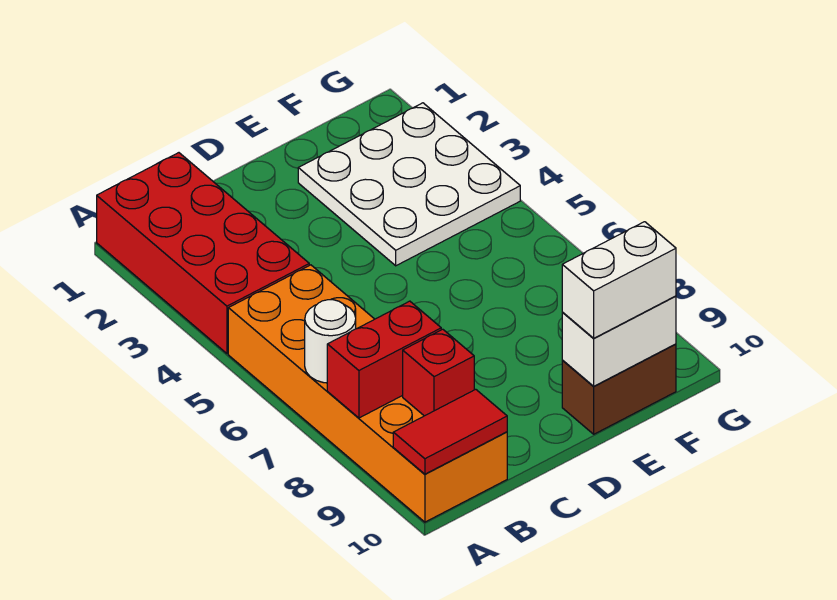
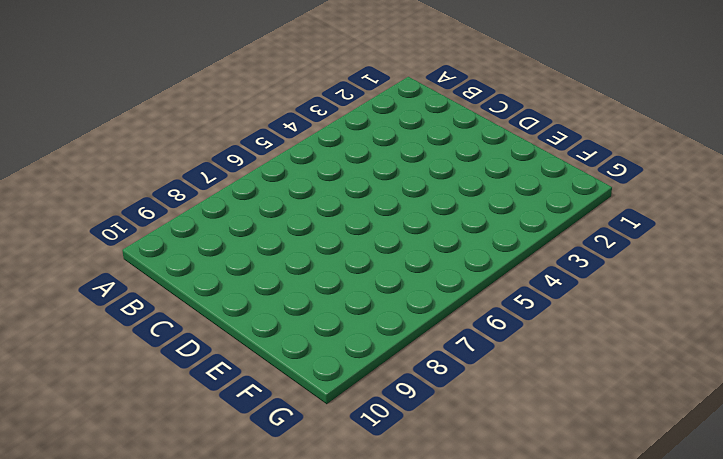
none -> red brick A1:B4 level 1
none -> orange brick A5:B10 level 1

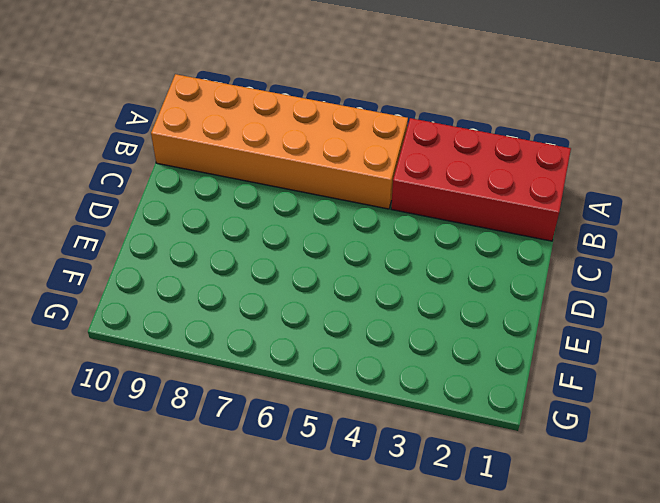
none -> white plate E2:G4 level 1
none -> brown brick E10:F10 level 1

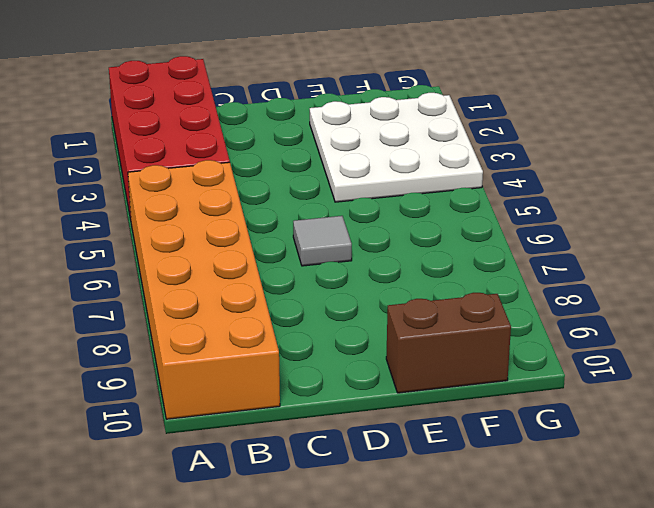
grey tile D6 level 1 -> none
none -> white round brick A7 level 2
none -> red brick A8:B8 level 2

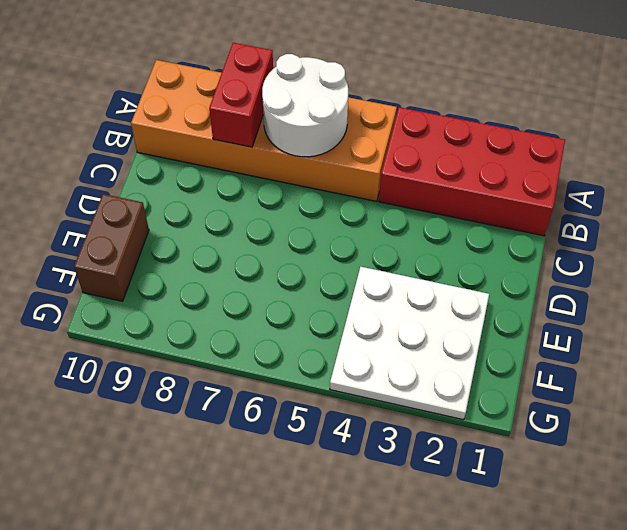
white round brick A6:B7 level 2 -> white round brick A7 level 2
none -> red tile A10:B10 level 2
none -> red brick B9 level 2

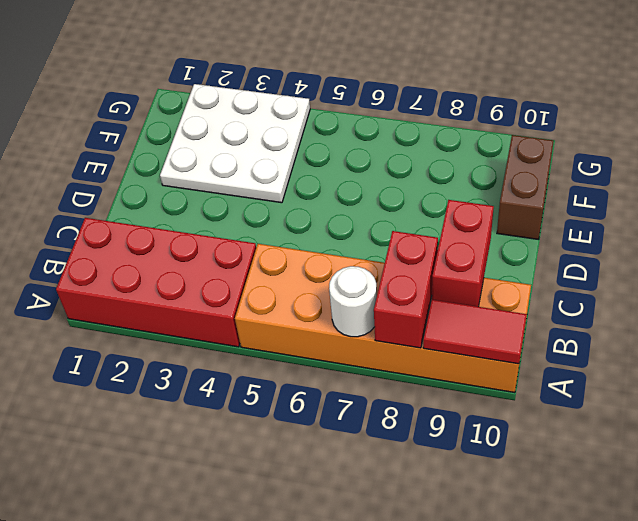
red tile A9:A10 level 2 -> red tile A10:B10 level 2
red brick B9:C9 level 2 -> red brick B9 level 2
none -> white brick E10:F10 level 2
none -> white brick E10:F10 level 3

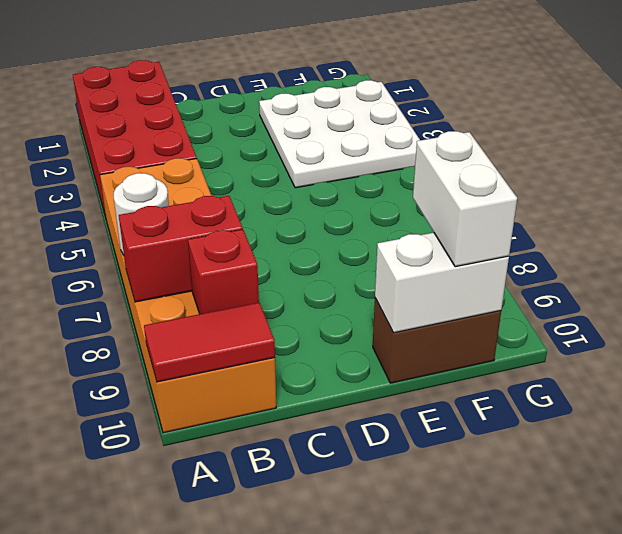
white brick F9:F10 level 3 -> white brick E10:F10 level 3

